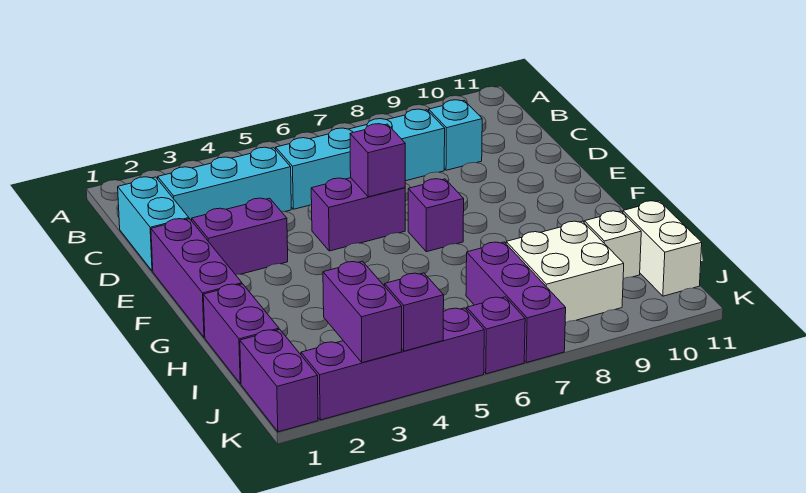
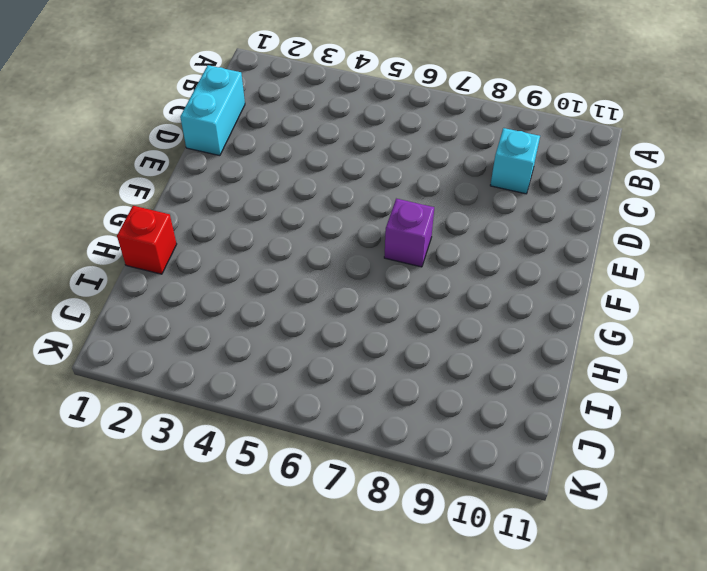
red brick H1 level 1 -> purple brick H1:I1 level 1
none -> cyan brick C2:C4 level 1
none -> cyan brick C5:C8 level 1
none -> purple brick E1:G1 level 1

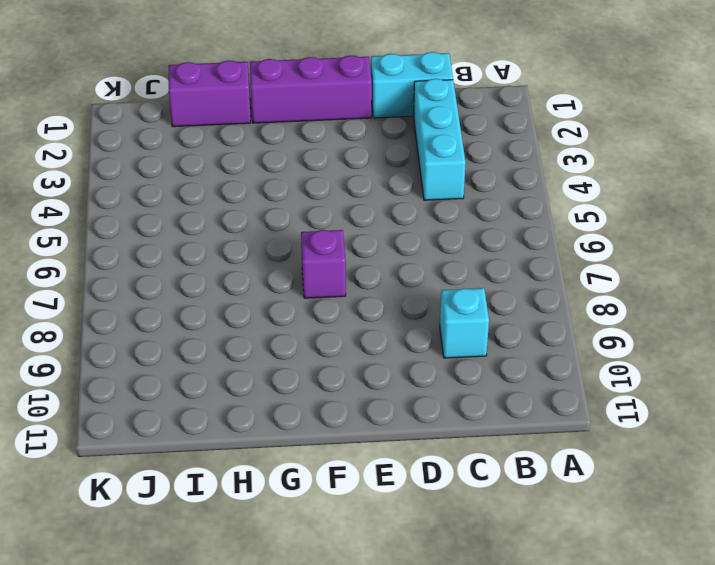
none -> cyan brick C5:C8 level 1
none -> purple brick E2:E3 level 1
none -> purple brick E5:E6 level 1

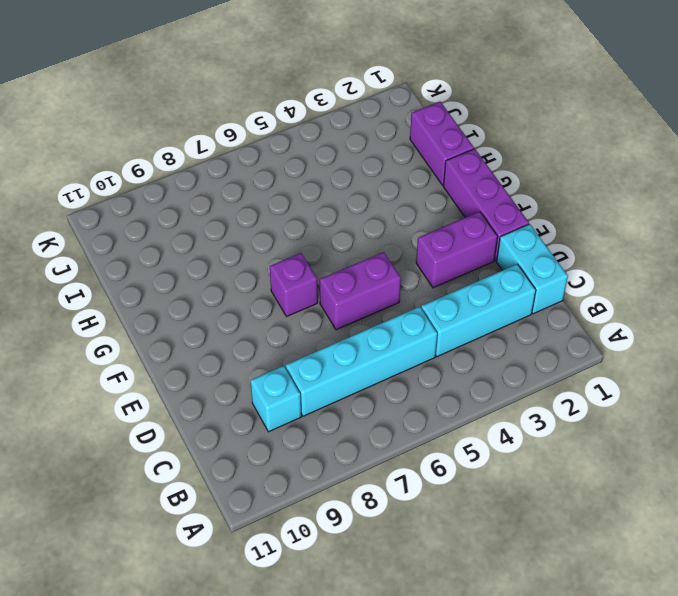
none -> purple brick I7:K7 level 1
none -> white brick I8:J9 level 1
none -> white brick I10 level 1

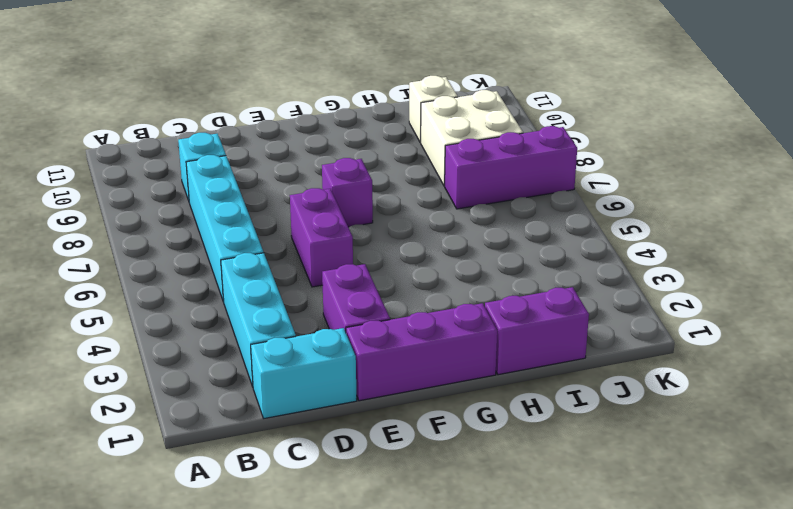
none -> white brick I11:J11 level 1
none -> purple brick J1:K1 level 1
none -> purple brick K2:K5 level 1

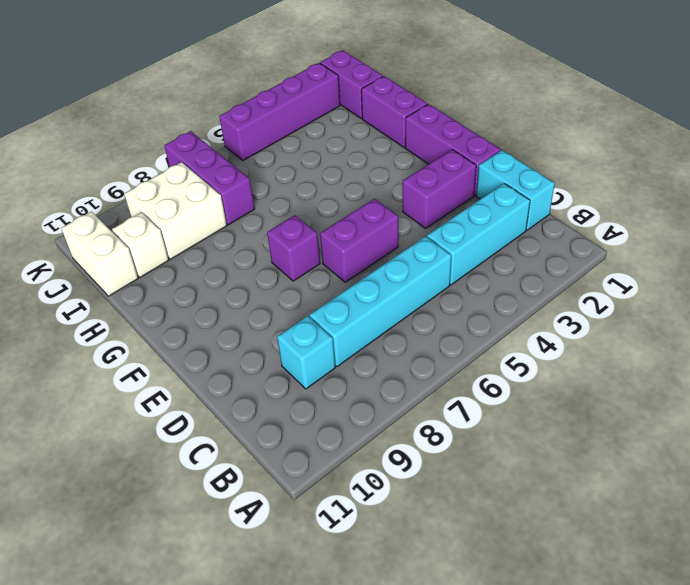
none -> purple brick K6 level 1
none -> purple brick E6 level 2
none -> purple brick J3:K3 level 2

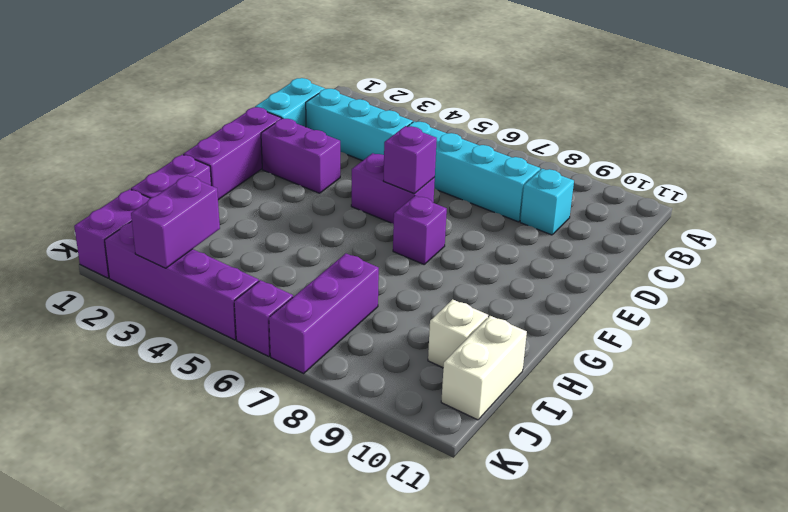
none -> white brick I8:J9 level 1
none -> purple brick K4 level 2

